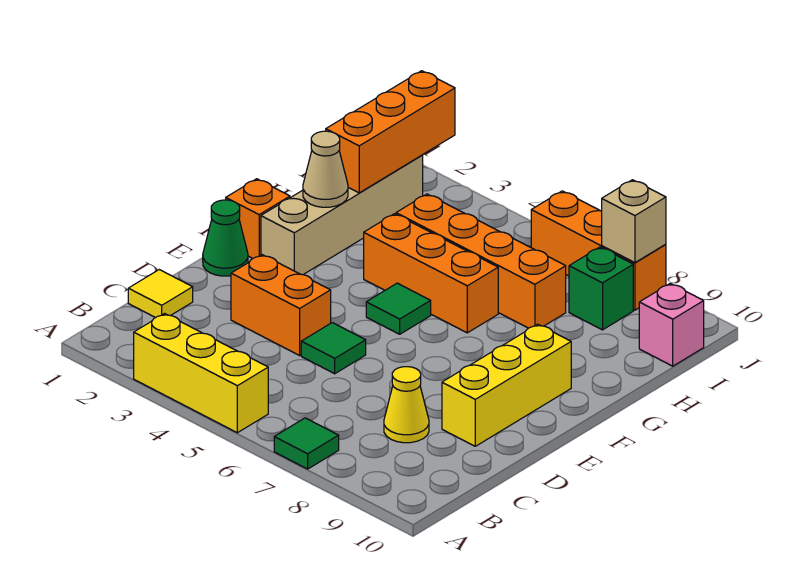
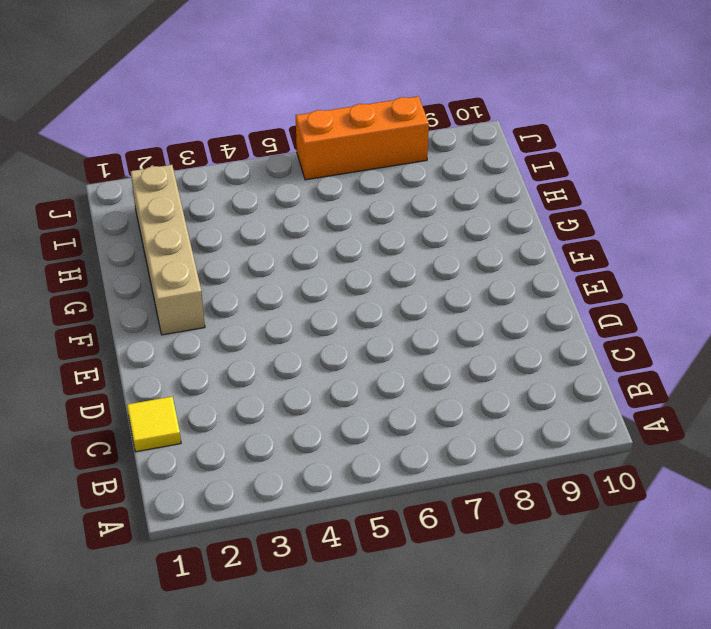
none -> yellow brick A3:A5 level 1
none -> green tile A7 level 1
none -> yellow cone C8 level 1

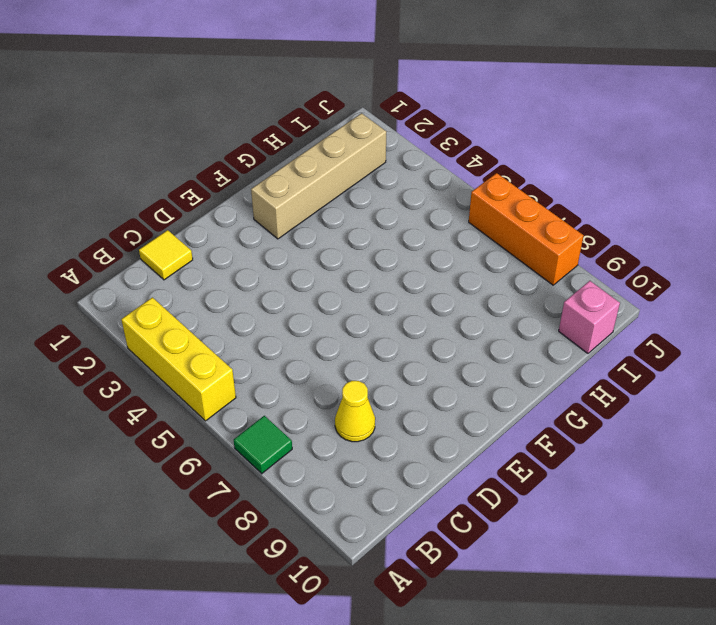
none -> orange brick D3:D4 level 1
none -> green tile D5 level 1
none -> yellow brick D9:F9 level 1

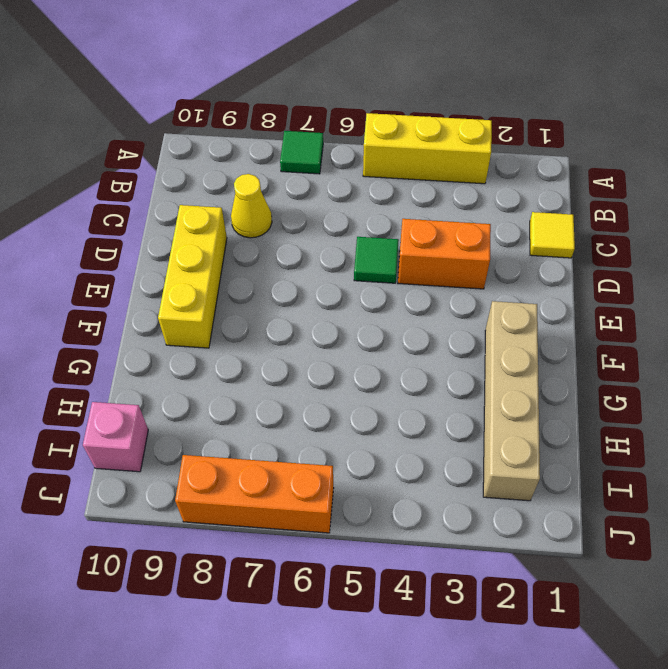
none -> green cone E1 level 1
none -> orange brick F1 level 1
none -> green tile F5 level 1

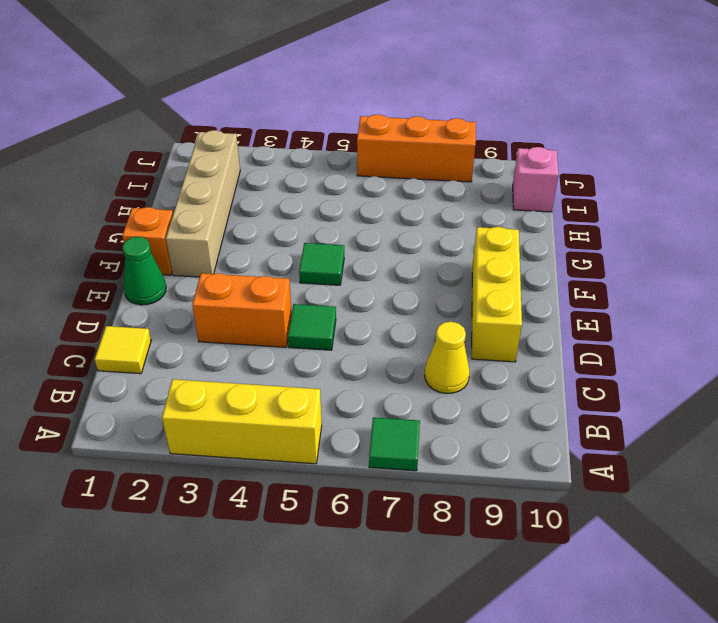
none -> orange brick G4:G6 level 1
none -> orange brick H4:H7 level 1
none -> green brick I8 level 1

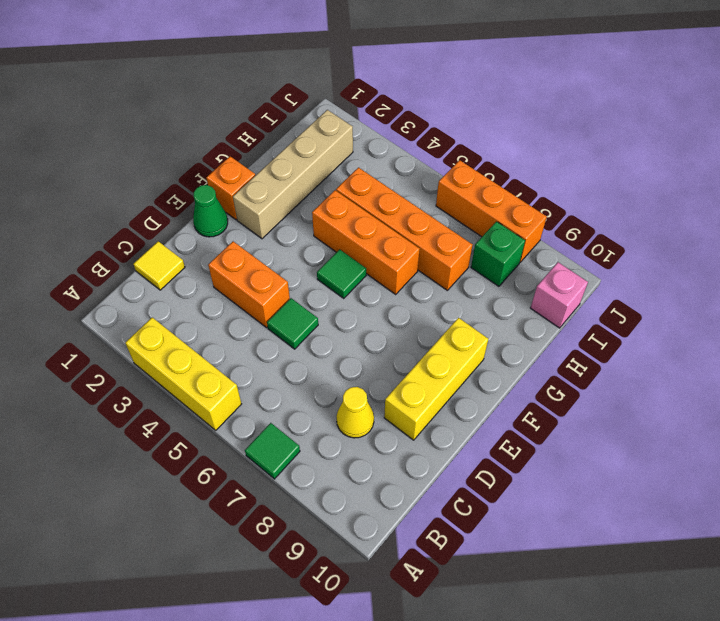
none -> tan cone G2 level 2
none -> orange brick H2:J2 level 2
none -> tan brick J8 level 2

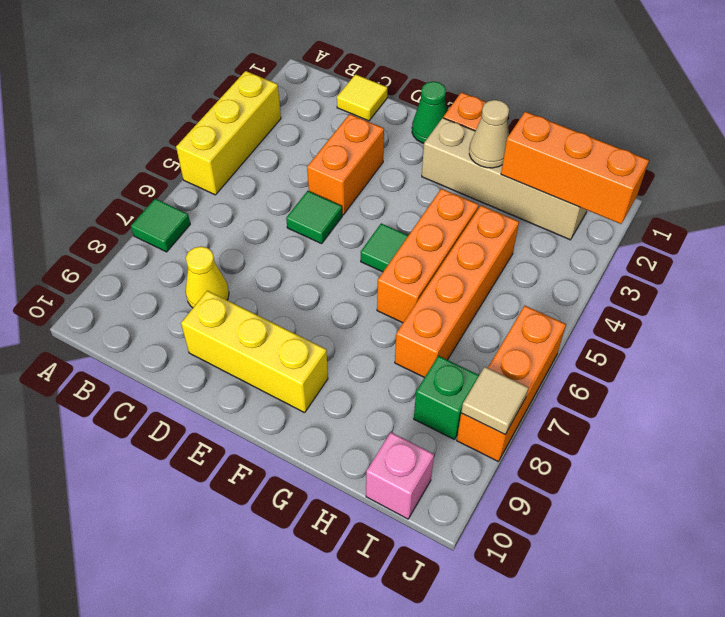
tan tile J8 level 2 -> tan brick J8 level 2

